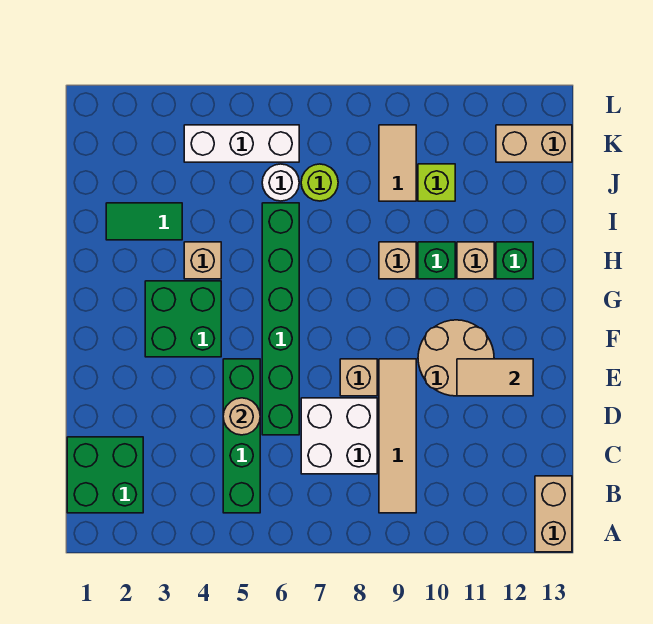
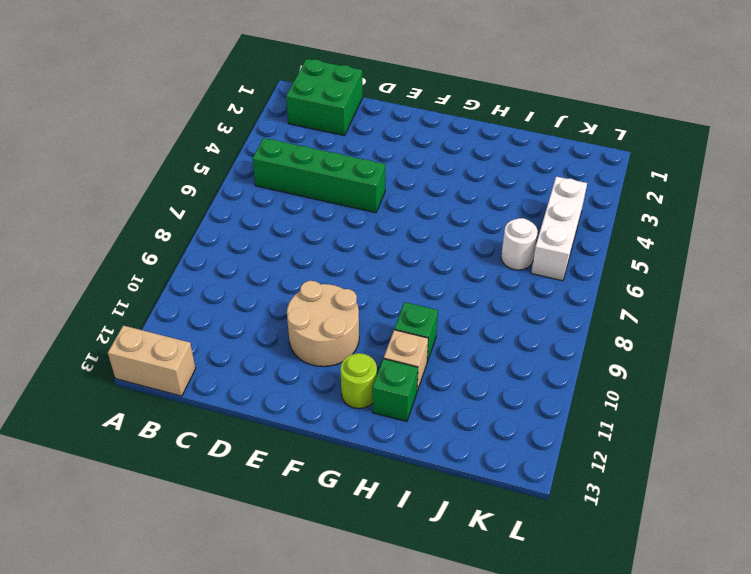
lime round brick G12 level 1 -> lime round brick J7 level 1
none -> tan tile B9:E9 level 1
none -> white brick C7:D8 level 1
none -> green brick D6:I6 level 1

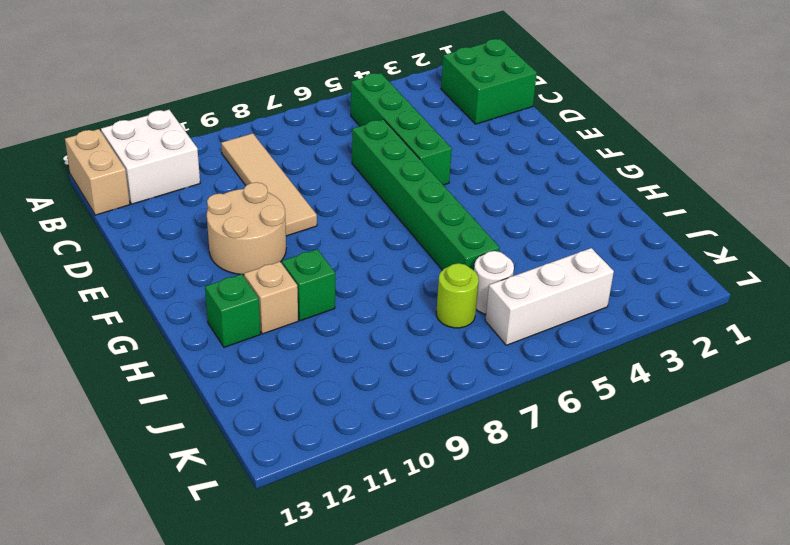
white brick A11:B12 level 1 -> white brick C7:D8 level 1
none -> tan brick E8 level 1
none -> green brick F3:G4 level 1
none -> tan brick H4 level 1

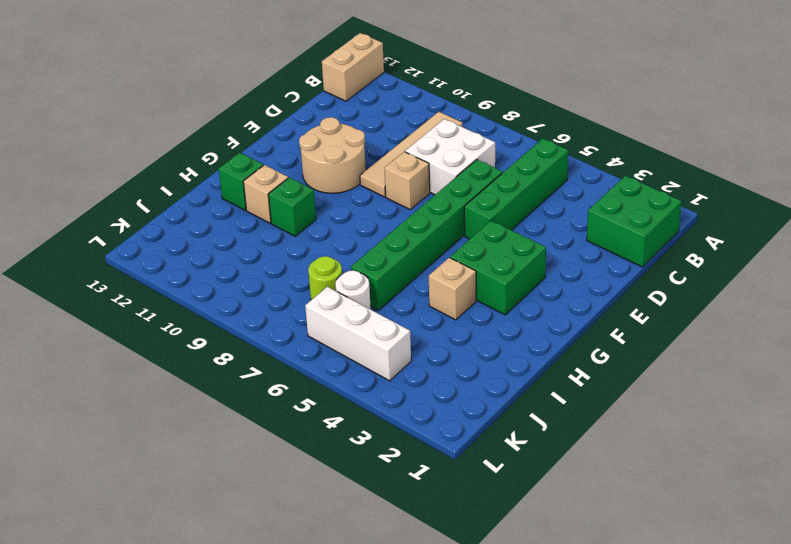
none -> tan brick H9 level 1
none -> green tile I2:I3 level 1
none -> tan tile J9:K9 level 1

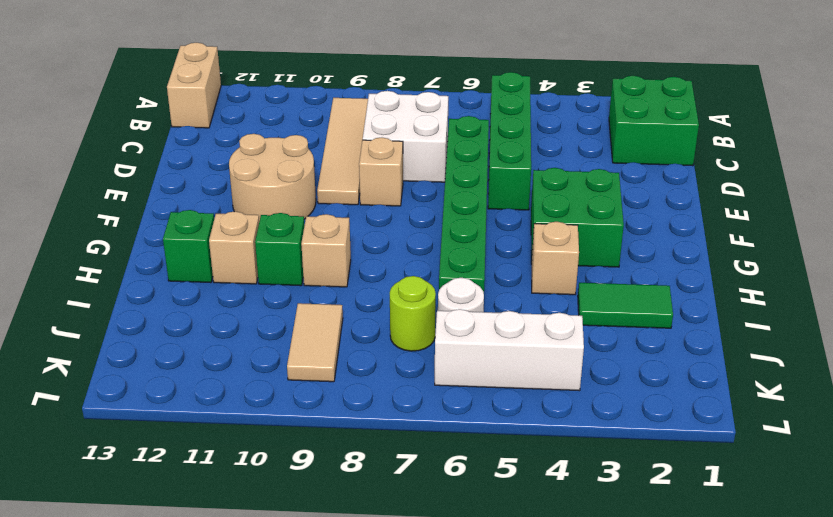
none -> lime brick J10 level 1
none -> tan brick K12:K13 level 1
none -> tan round brick D5 level 2

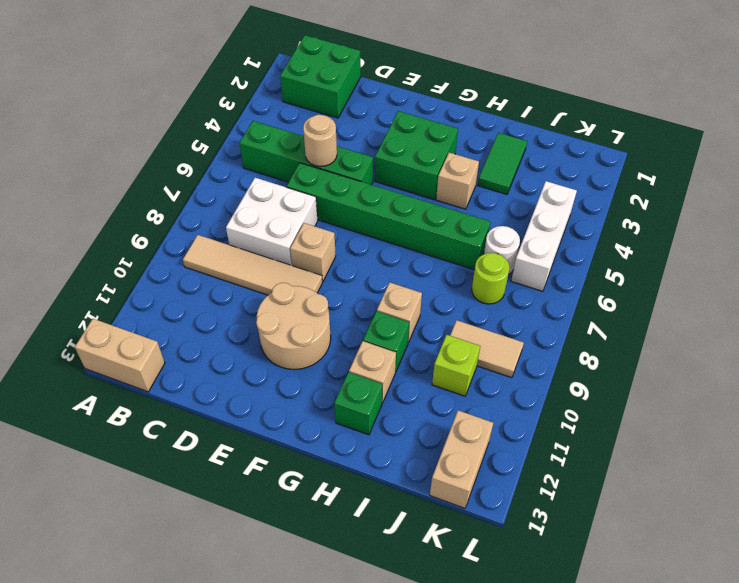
none -> tan tile E11:E12 level 2

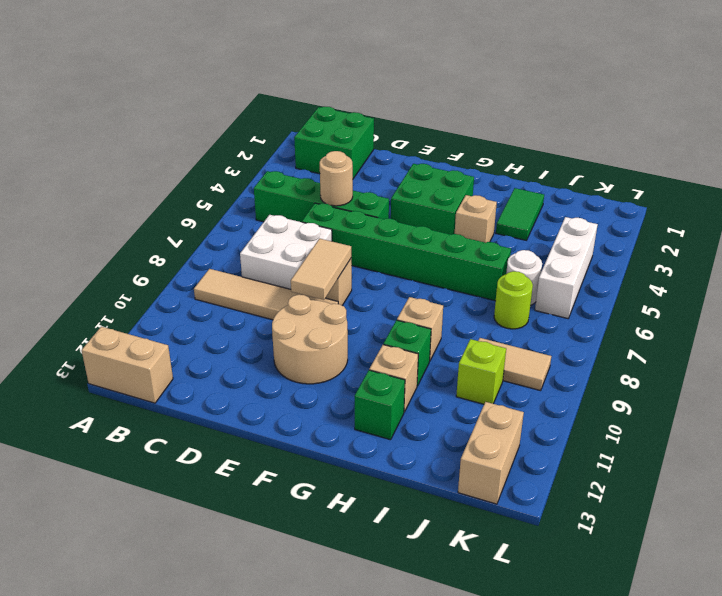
tan tile E8:E9 level 2 -> tan tile E11:E12 level 2

